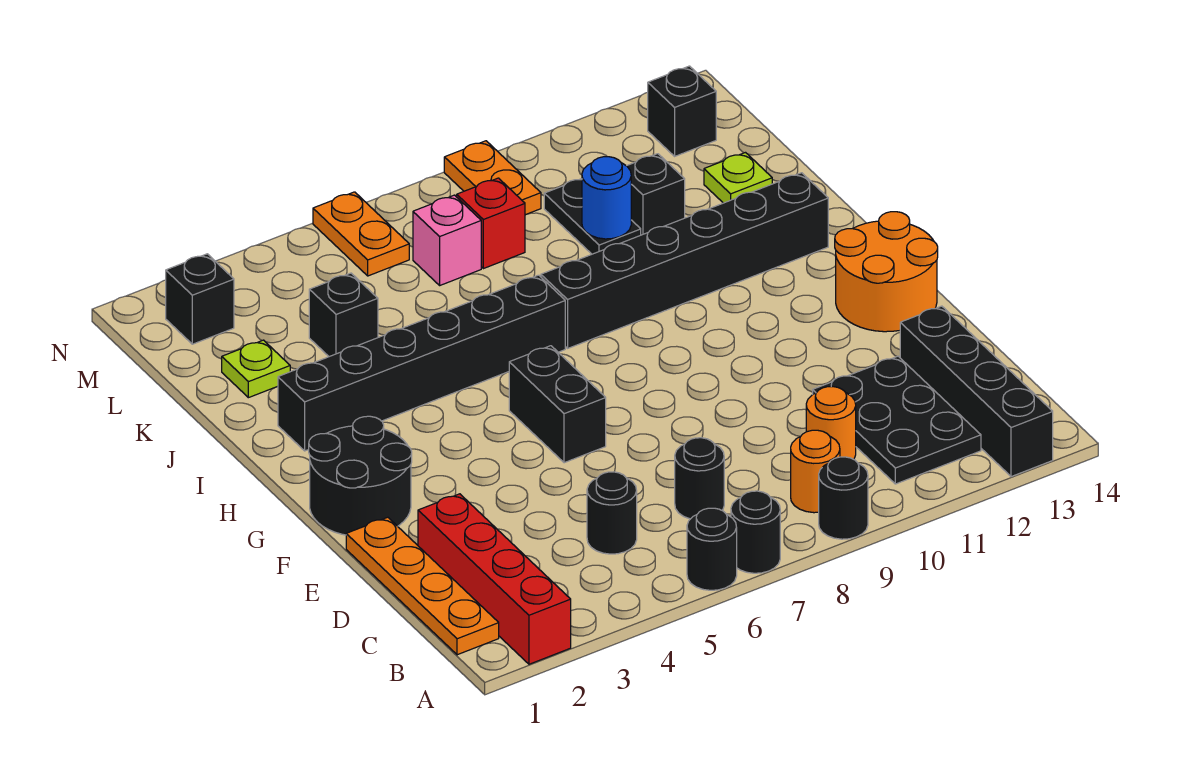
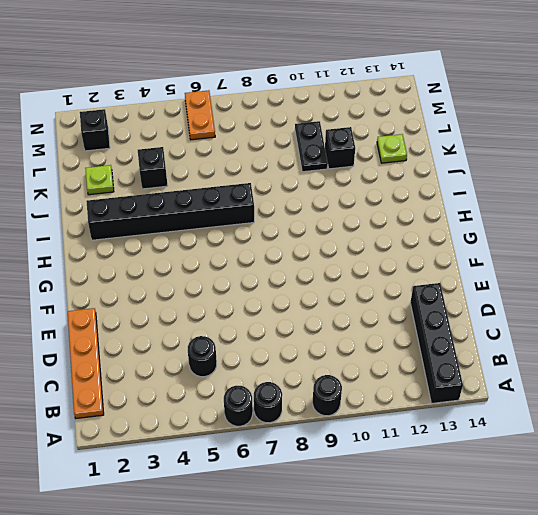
none -> red brick A2:D2 level 1
none -> orange round brick B9 level 1
none -> black plate B11:D12 level 1

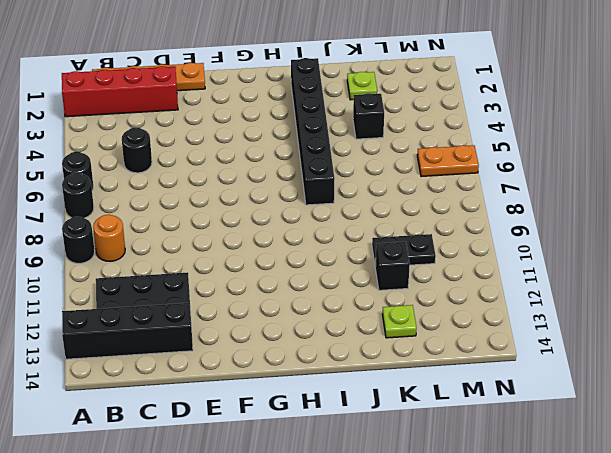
none -> black round brick C7 level 1
none -> orange round brick C10 level 1
none -> black round brick F1:G2 level 1

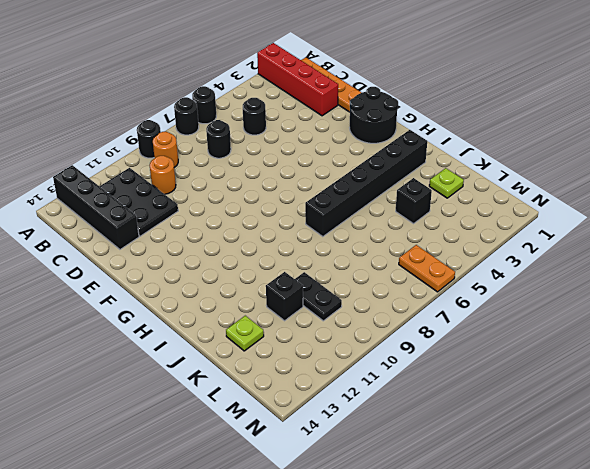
none -> black brick F6:G6 level 1
none -> orange round brick F13:G14 level 1
none -> black brick I8:I13 level 1

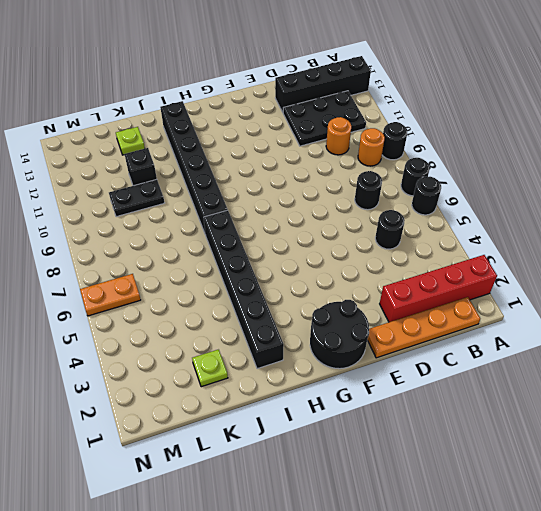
none -> black brick F6:G6 level 1
none -> orange round brick F13:G14 level 1
none -> black brick K4 level 1

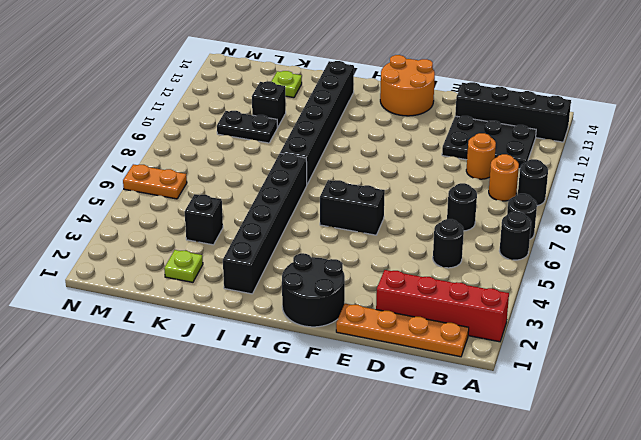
none -> pink brick L7 level 1
none -> red brick L8 level 1
none -> black brick M2 level 1

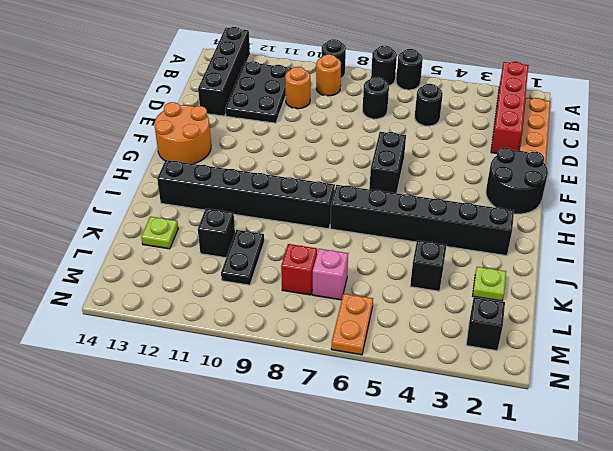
none -> orange plate M9:N9 level 1
none -> black brick M13 level 1
none -> blue round brick K10 level 2

